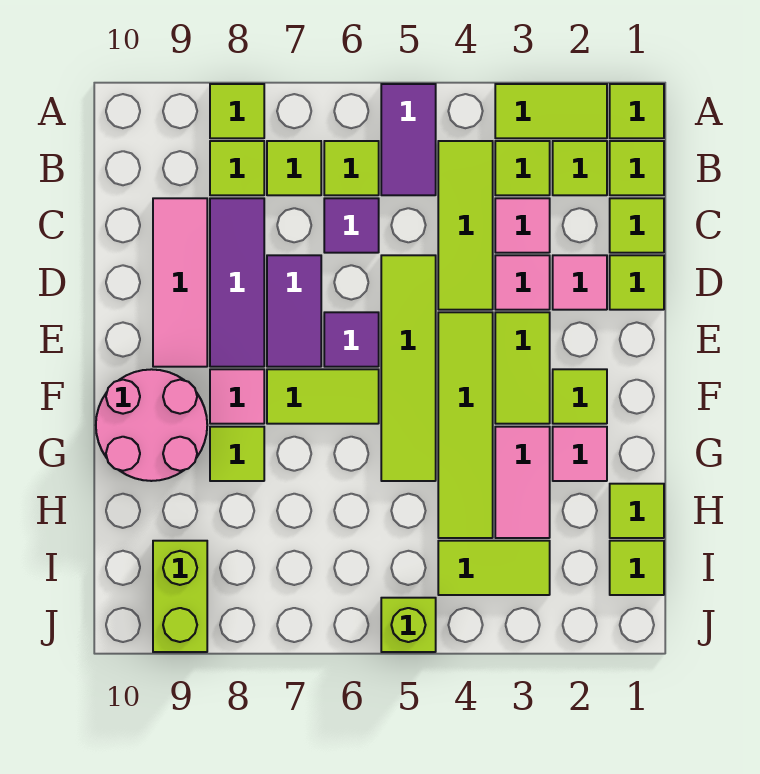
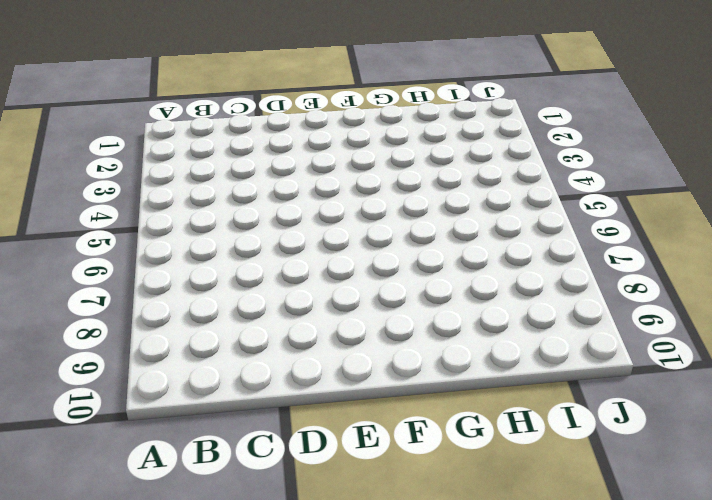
none -> lime tile A1 level 1
none -> lime tile A2:A3 level 1
none -> purple tile A5:B5 level 1
none -> lime tile A8 level 1

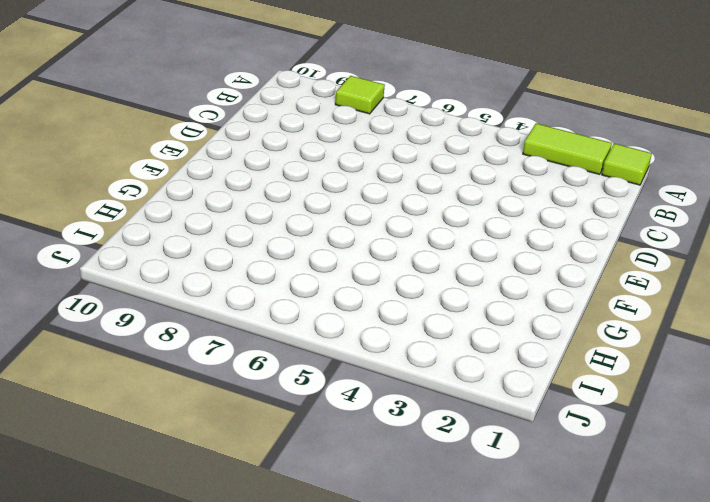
none -> purple tile A5:B5 level 1
none -> lime tile B1 level 1
none -> lime tile B2 level 1
none -> lime tile B3 level 1

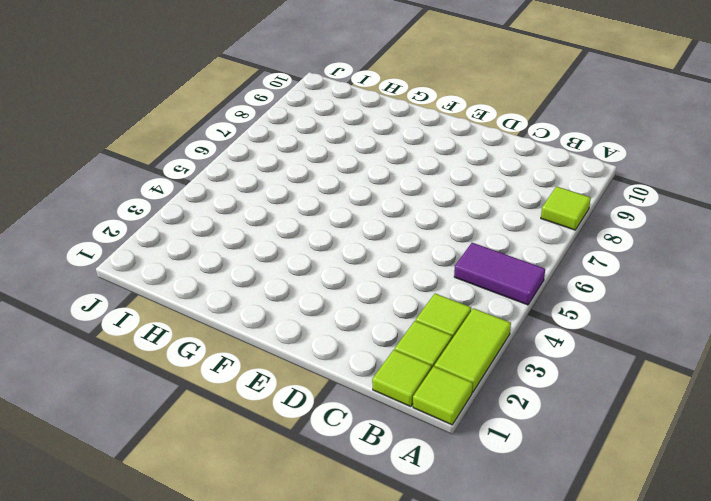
none -> lime tile B4:D4 level 1
none -> lime tile B6 level 1
none -> lime tile B7 level 1
none -> lime tile B8 level 1

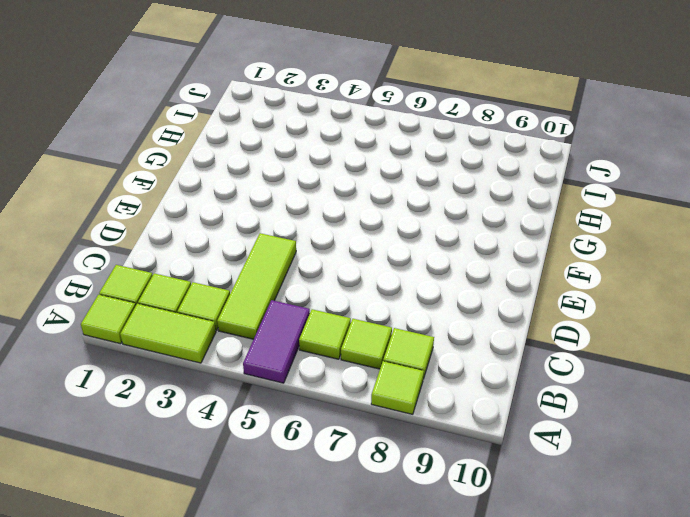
none -> lime tile C1 level 1
none -> pink tile C3 level 1
none -> purple tile C6 level 1
none -> purple tile C8:E8 level 1

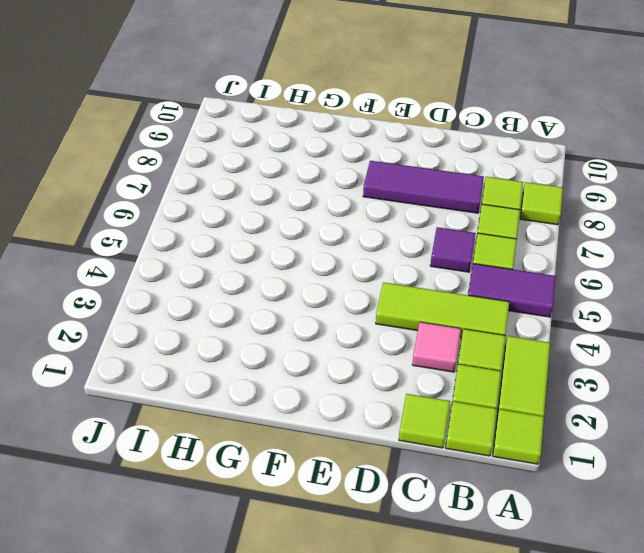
none -> pink tile C9:E9 level 1
none -> lime tile D1 level 1
none -> pink tile D2 level 1
none -> pink tile D3 level 1

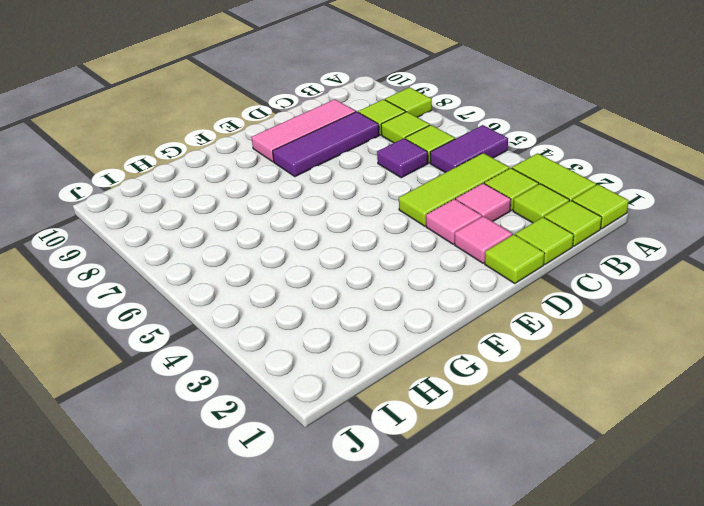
none -> lime tile D5:G5 level 1
none -> purple tile D7:E7 level 1
none -> lime tile E3:F3 level 1
none -> lime tile E4:H4 level 1

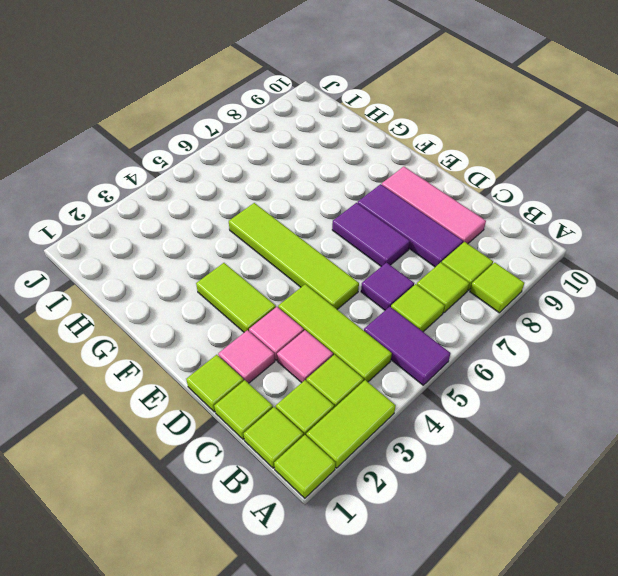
none -> lime tile E4:H4 level 1
none -> purple tile E6 level 1
none -> lime tile F2 level 1
none -> lime tile F6:F7 level 1

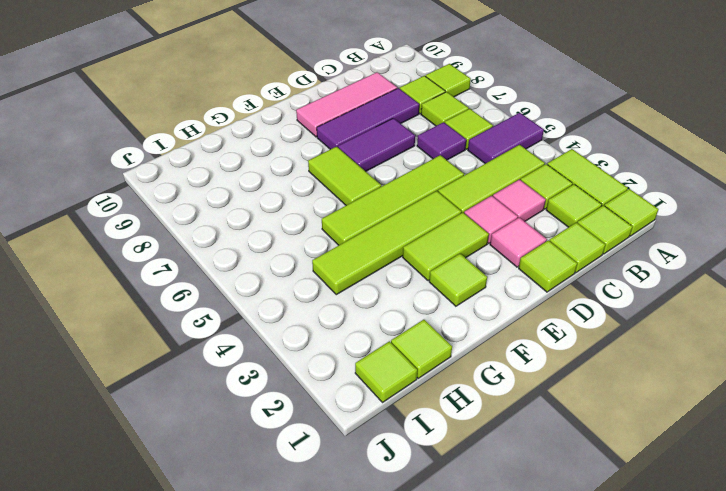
none -> purple tile E6 level 1
none -> pink tile F8 level 1
none -> pink round brick F9:G10 level 1
none -> pink tile G2 level 1

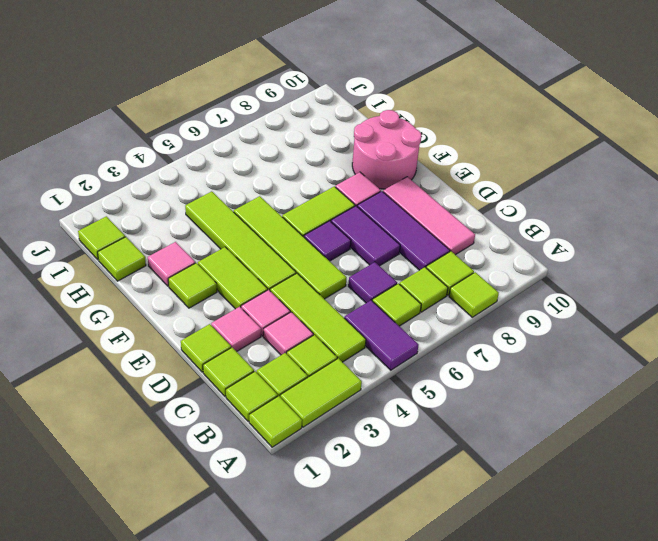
none -> pink tile G3:H3 level 1
none -> lime tile G8 level 1
none -> lime tile I3:I4 level 1
none -> lime brick I9:J9 level 1

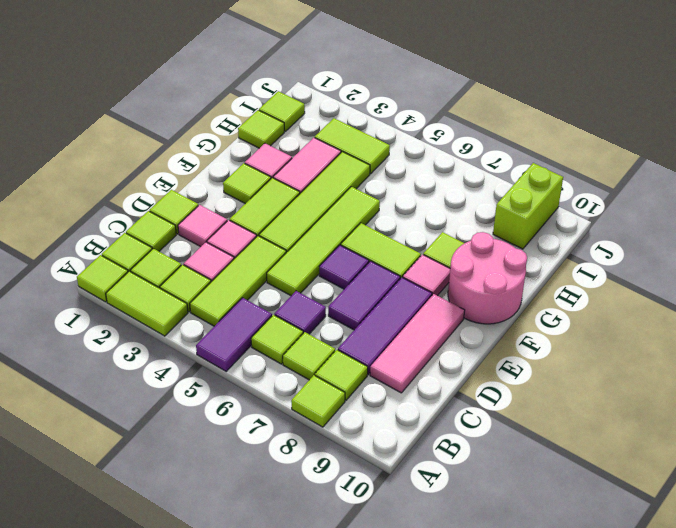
none -> lime brick J5 level 1

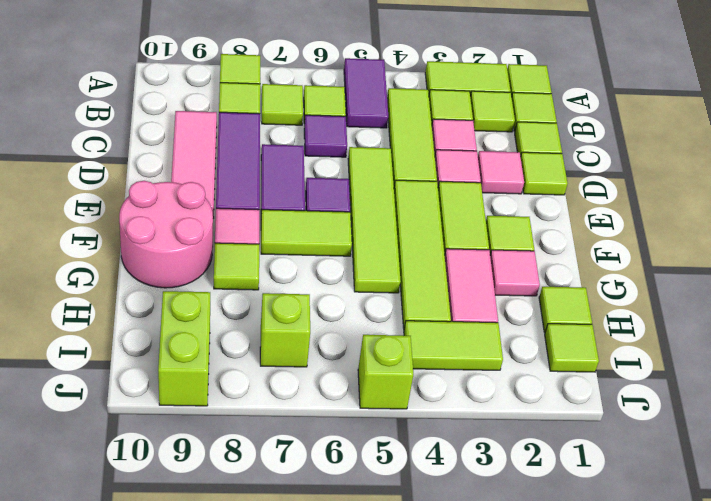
lime brick I7 level 1 -> none

